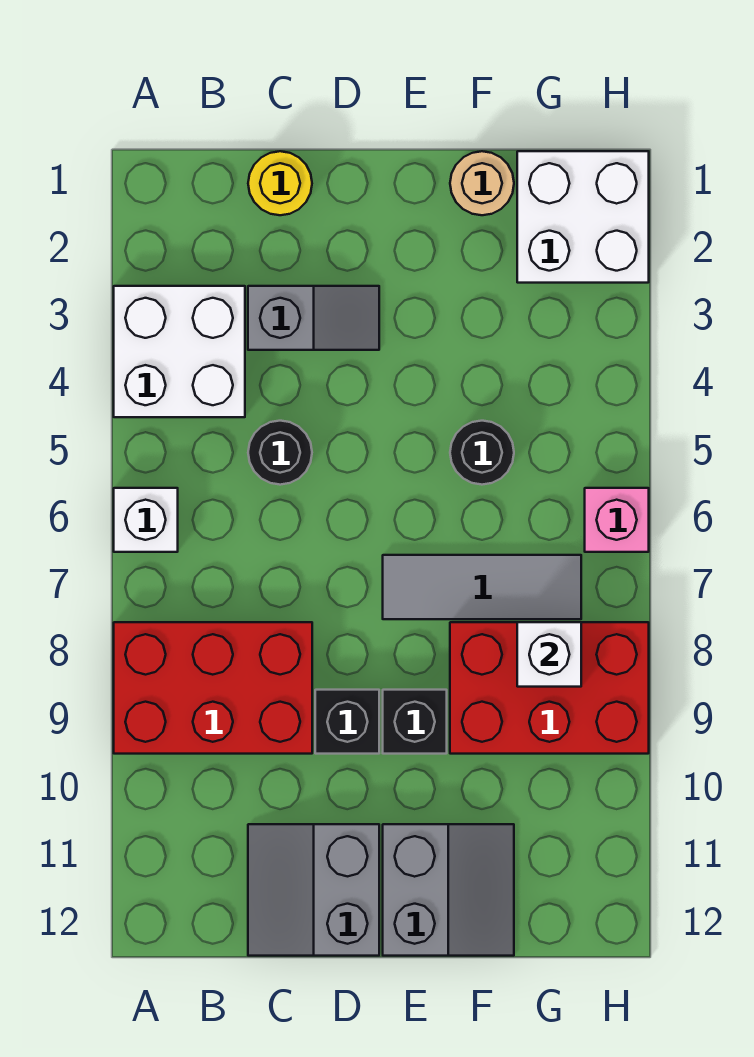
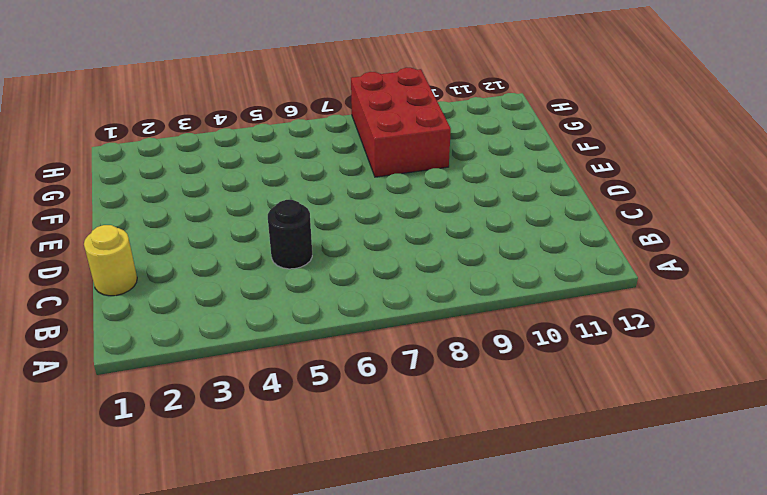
none -> white brick A3:B4 level 1
none -> white brick A6 level 1
none -> red brick A8:C9 level 1

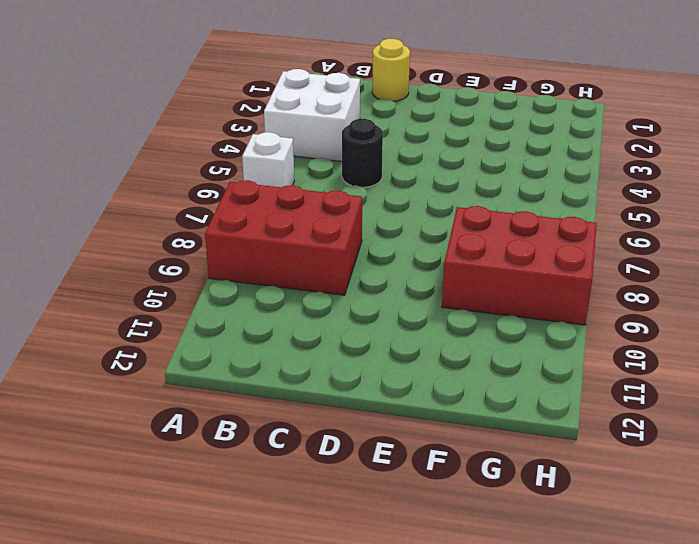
none -> grey slope C3:D3 level 1 top C
none -> grey slope C11:D12 level 1 top D
none -> black brick D9 level 1

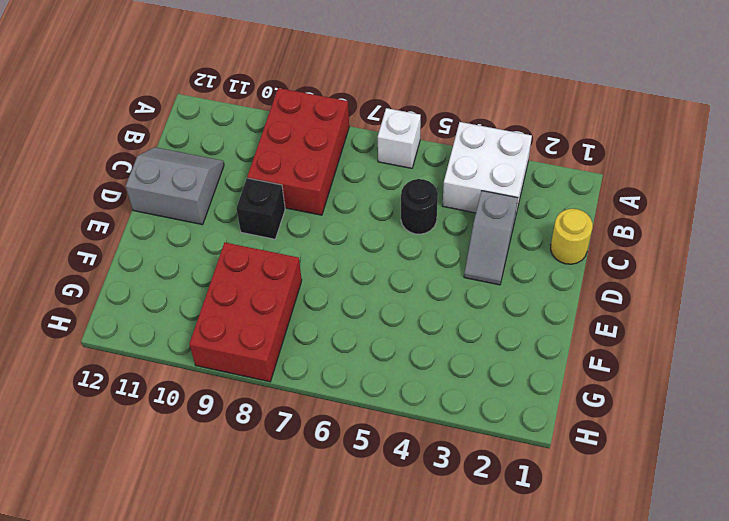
none -> grey tile E7:G7 level 1
none -> black brick E9 level 1
none -> grey slope E11:F12 level 1 top E

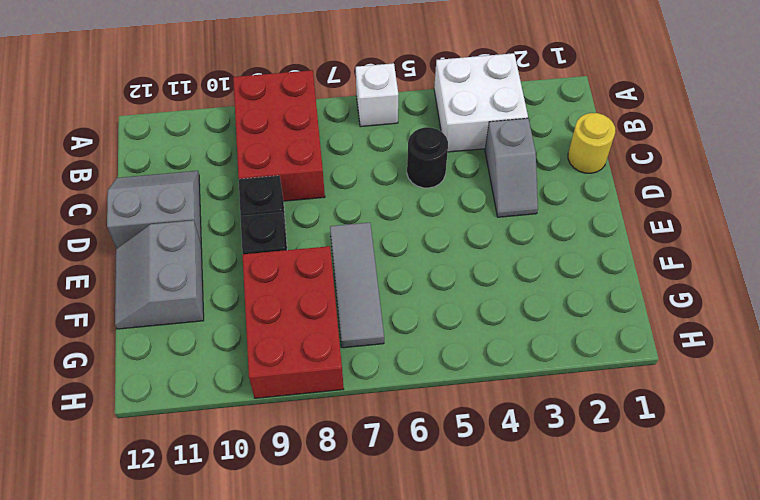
grey slope E11:F12 level 1 top 11 -> grey slope E11:F12 level 1 top E
none -> tan round brick F1 level 1
none -> black round brick F5 level 1
none -> white brick G1:H2 level 1

